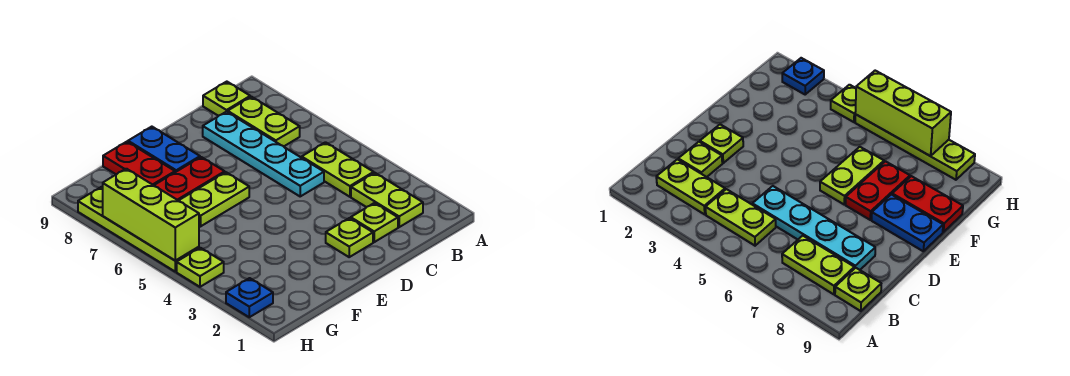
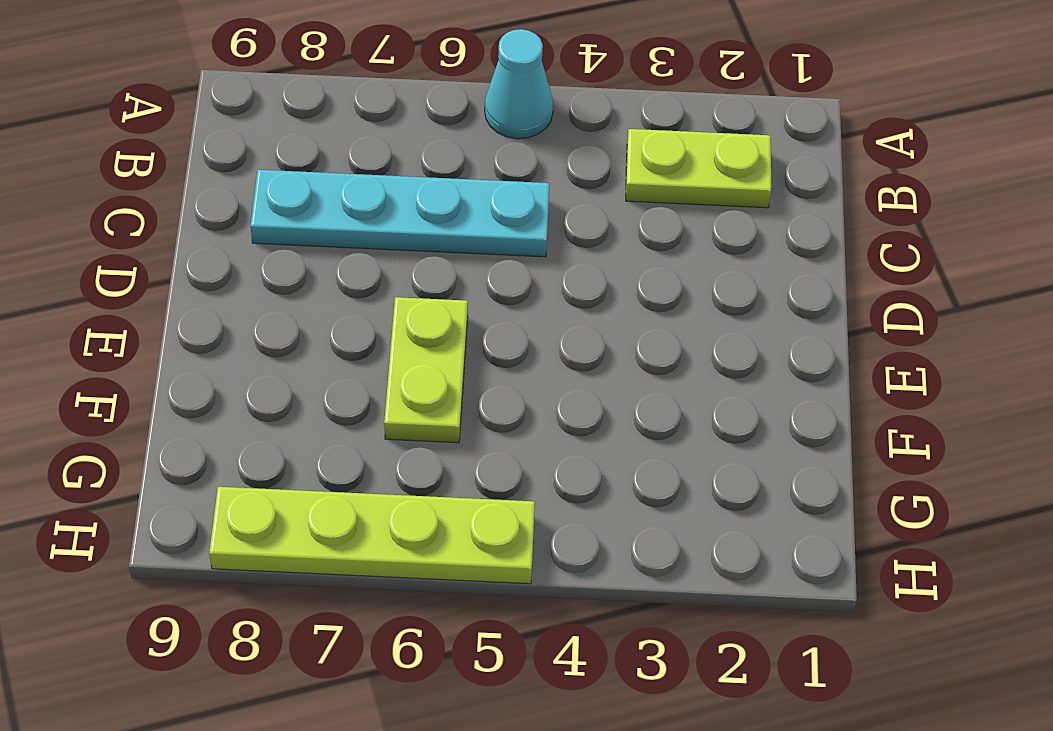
cyan cone A5 level 1 -> none
none -> lime plate B4:B5 level 1
none -> lime plate B7:B8 level 1
none -> lime plate B9 level 1

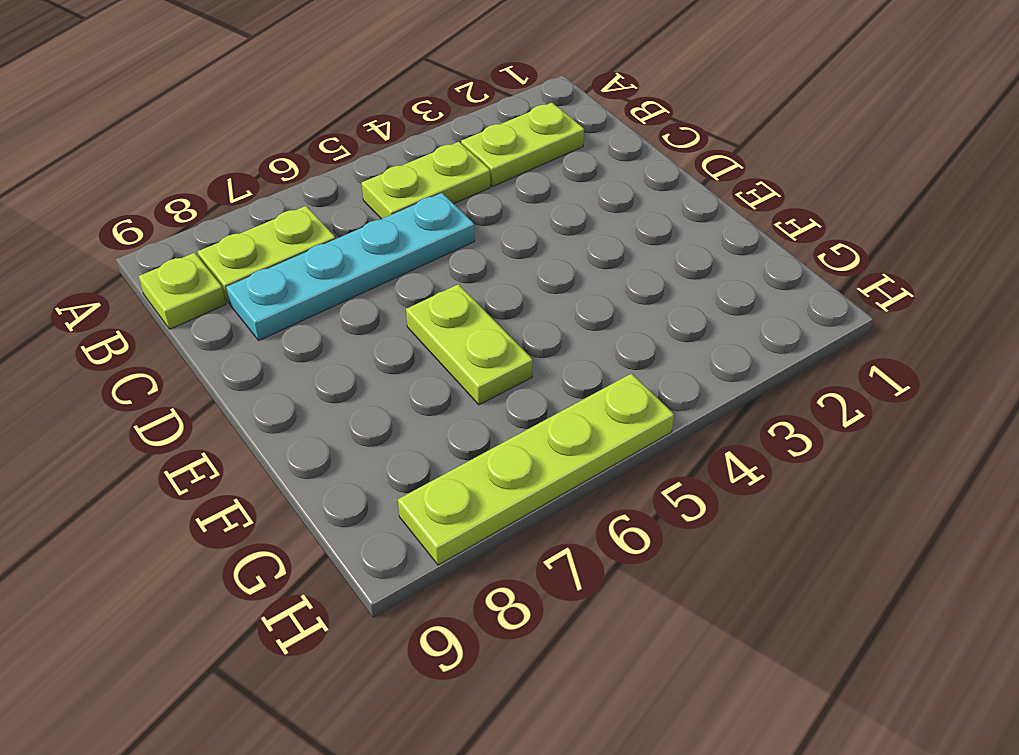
none -> lime plate C2 level 1
none -> lime plate D2 level 1
none -> red plate E7:F7 level 1

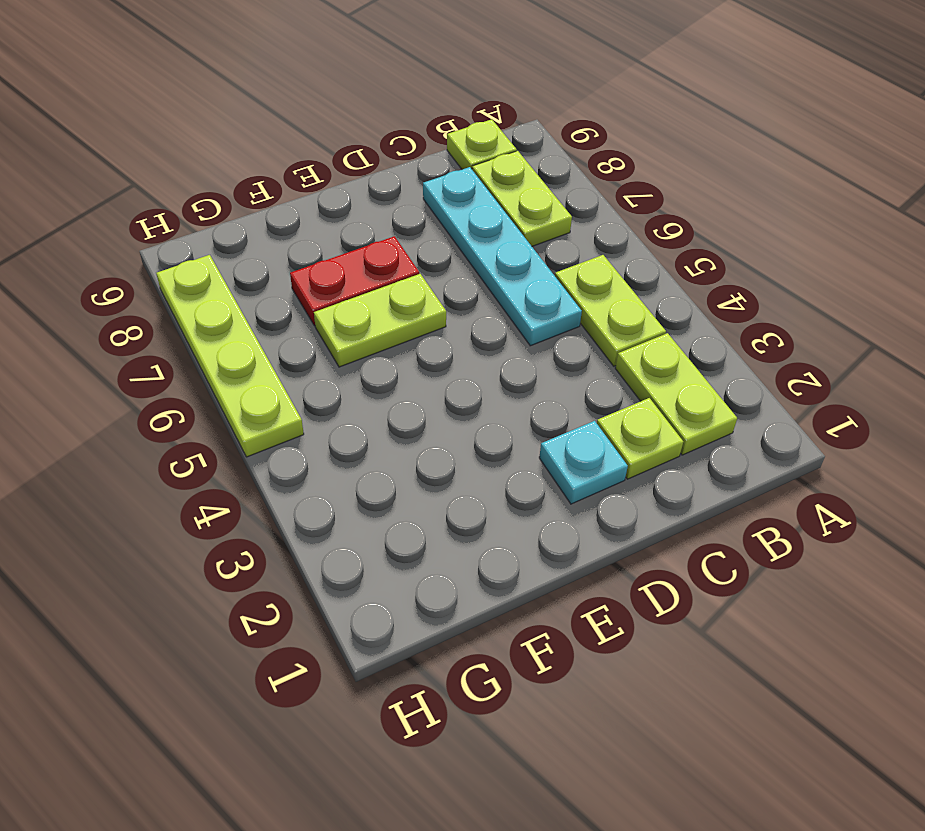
cyan plate D2 level 1 -> lime plate D2 level 1
none -> blue plate E8:E9 level 1
none -> red plate F8:F9 level 1
none -> blue plate H2 level 1

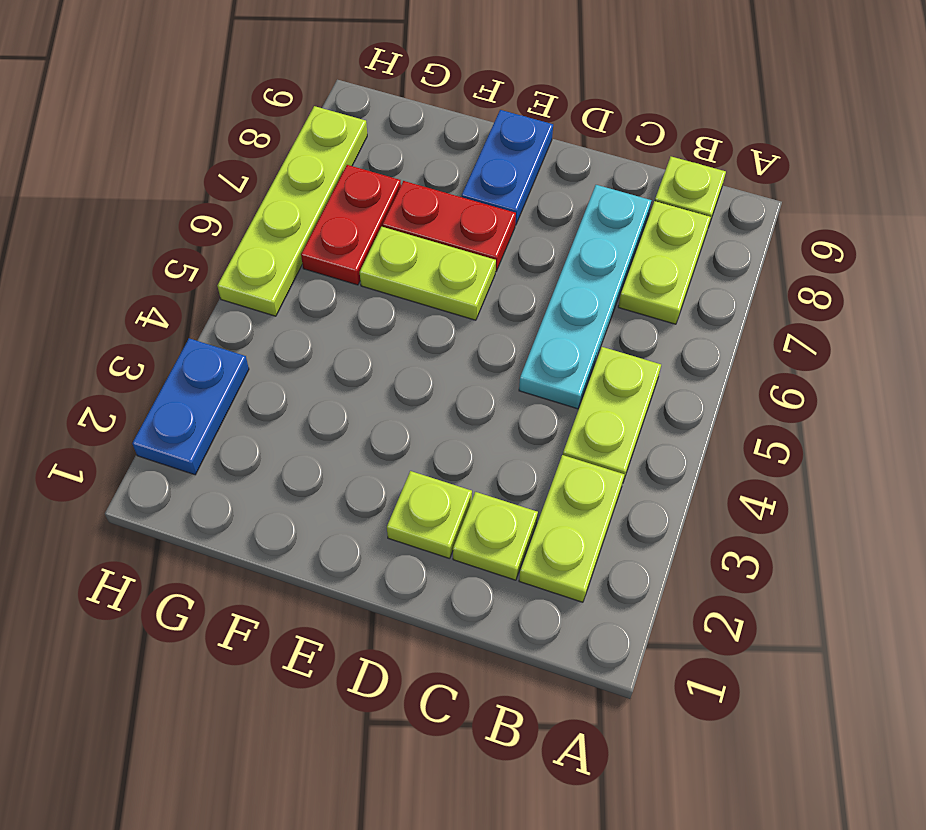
red plate G6:G7 level 1 -> red plate F8:F9 level 1
blue plate H2:H3 level 1 -> blue plate H2 level 1
none -> lime plate H4 level 1
none -> lime brick H5:H7 level 2

